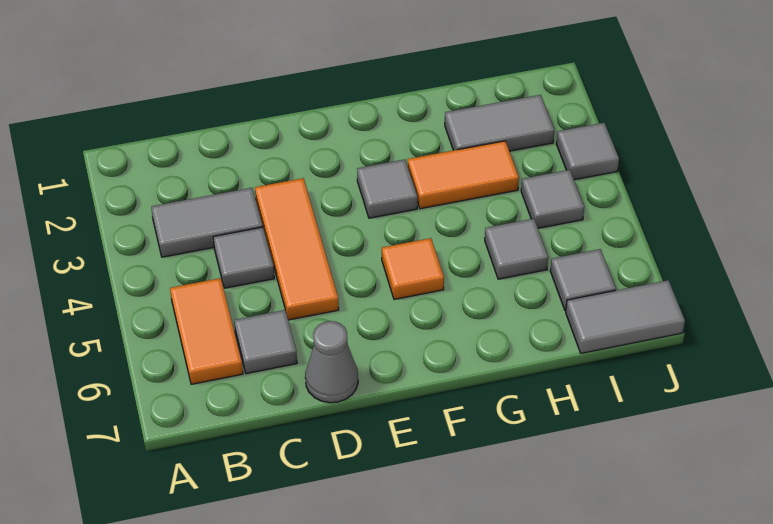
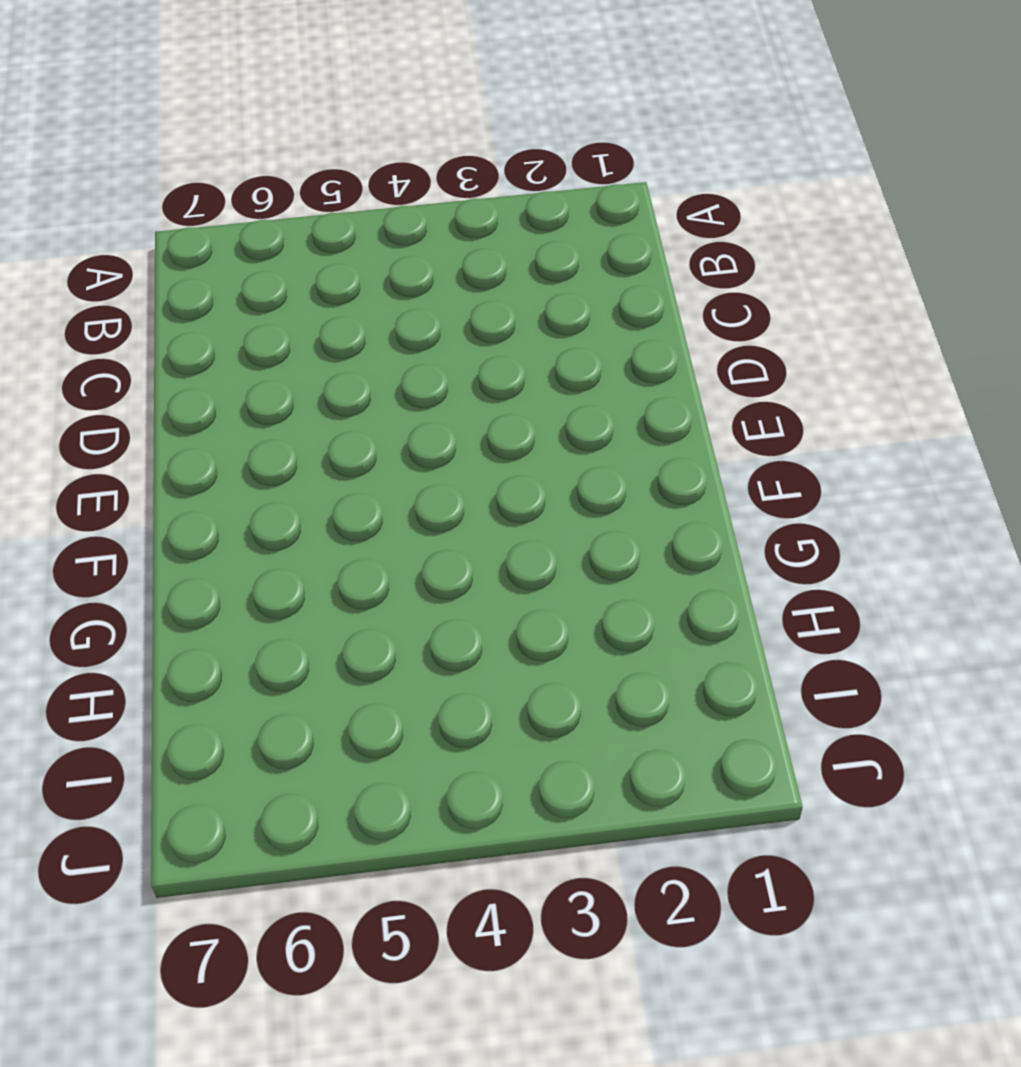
none -> grey tile B3:C3 level 1
none -> orange tile B5:B6 level 1
none -> grey tile C4 level 1

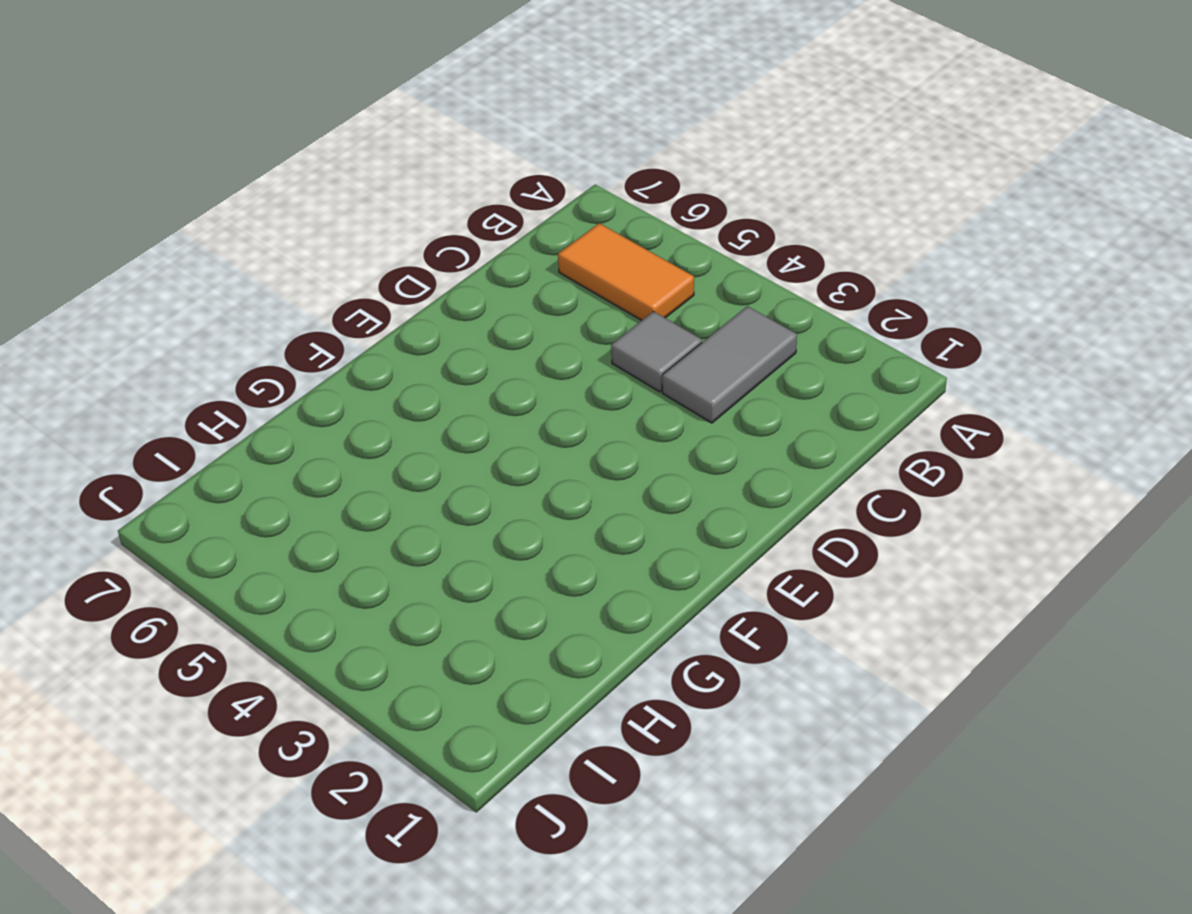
none -> grey tile C6 level 1
none -> orange tile D3:D5 level 1
none -> grey cone D7 level 1

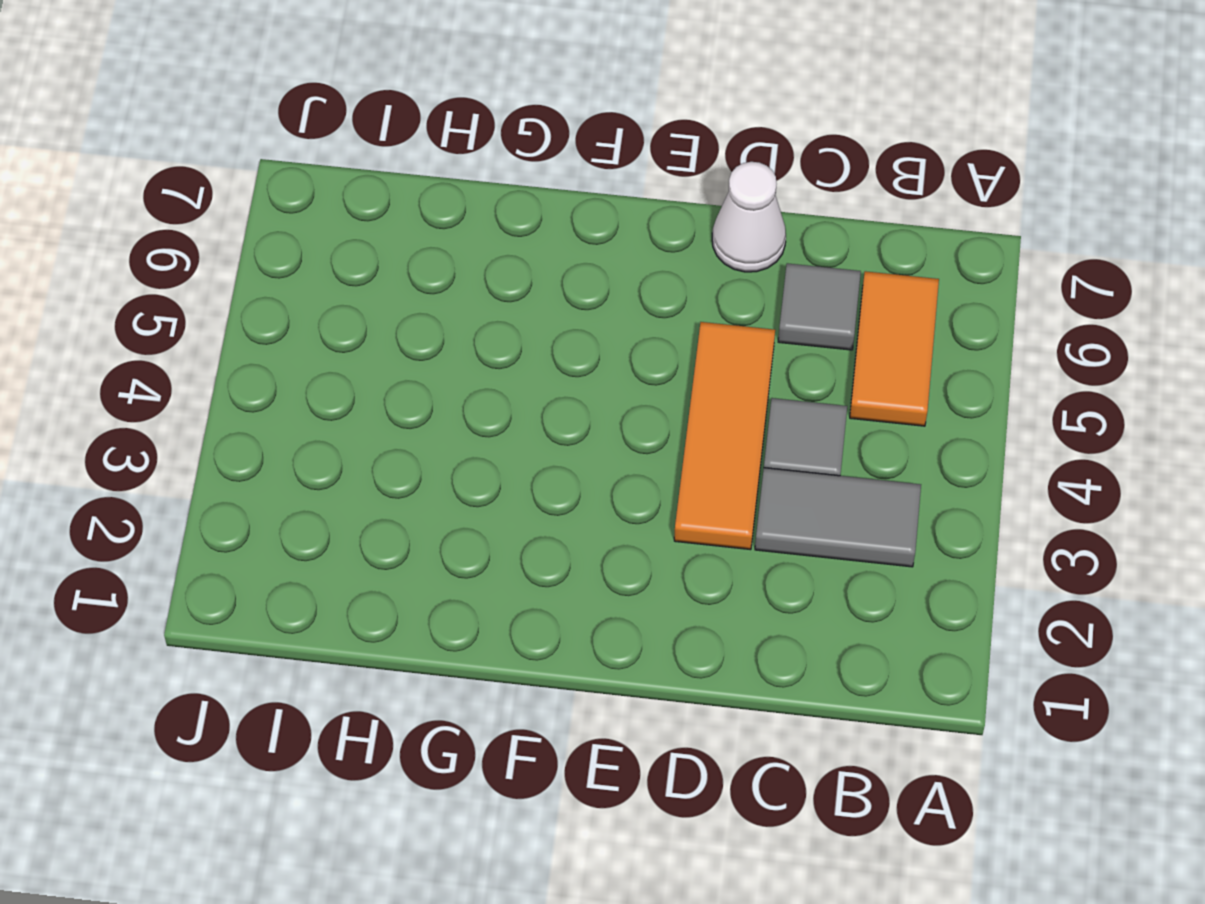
white cone D7 level 1 -> grey cone D7 level 1
none -> grey tile F3 level 1
none -> orange tile F5 level 1
none -> orange tile G3:H3 level 1

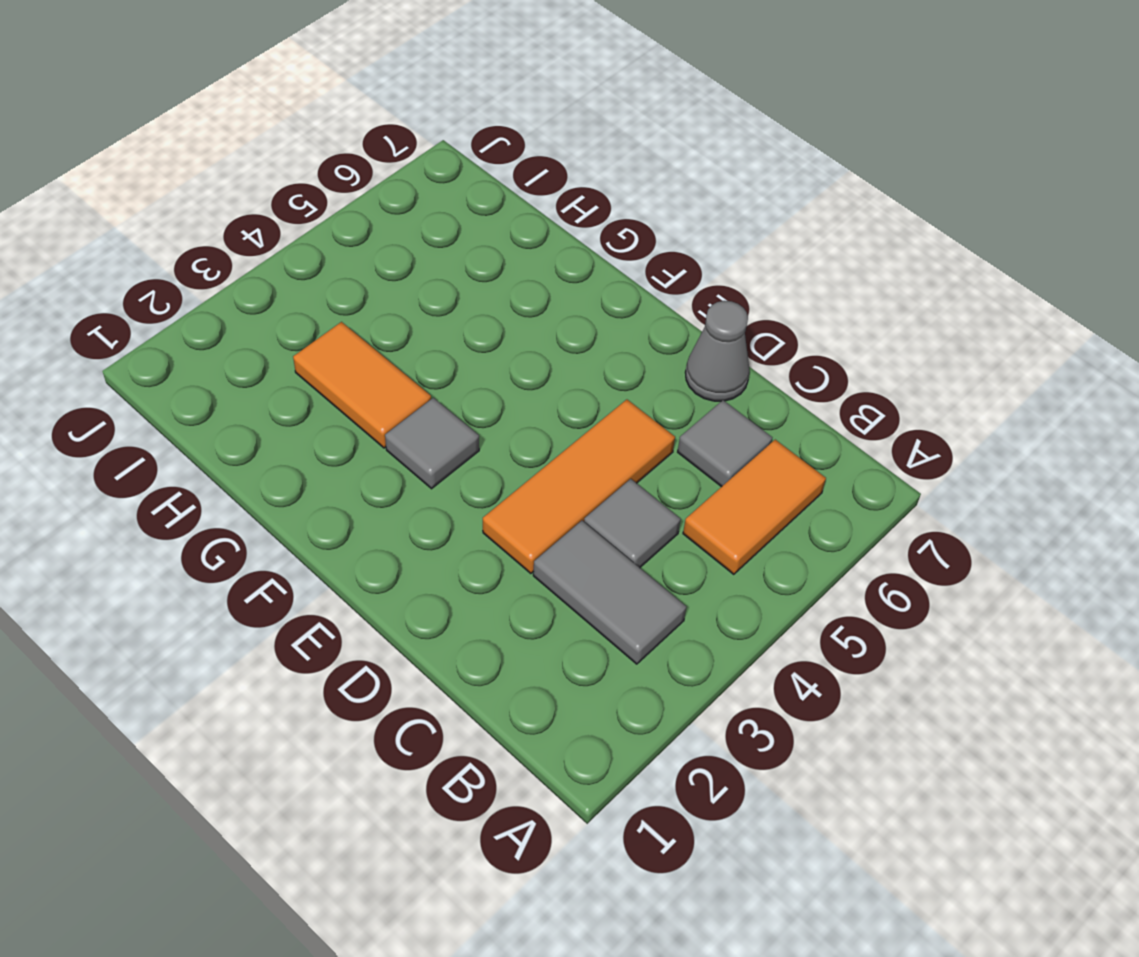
none -> orange tile F5 level 1
none -> grey tile H2:I2 level 1
none -> grey tile H5 level 1

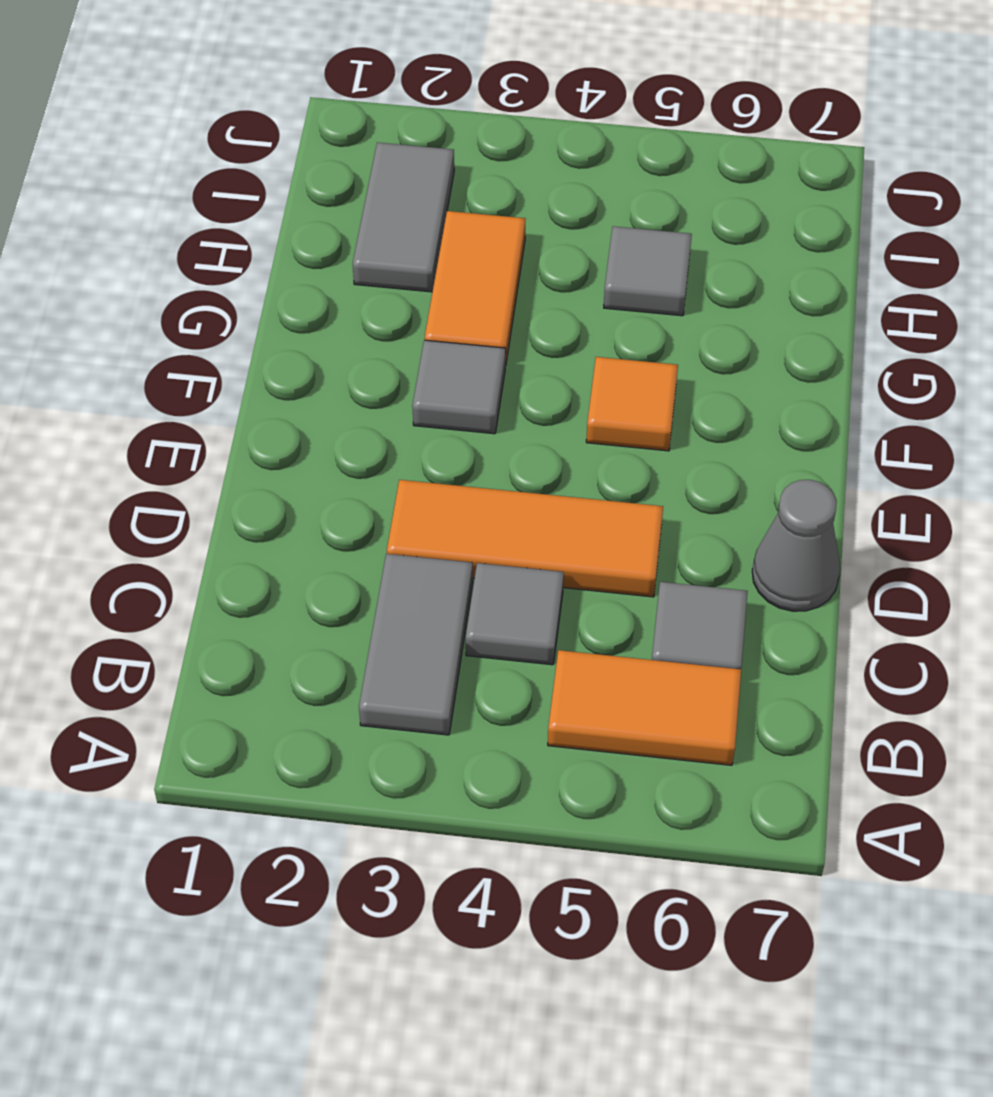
none -> grey tile I4 level 1
none -> grey tile I6 level 1
none -> grey tile I7:J7 level 1

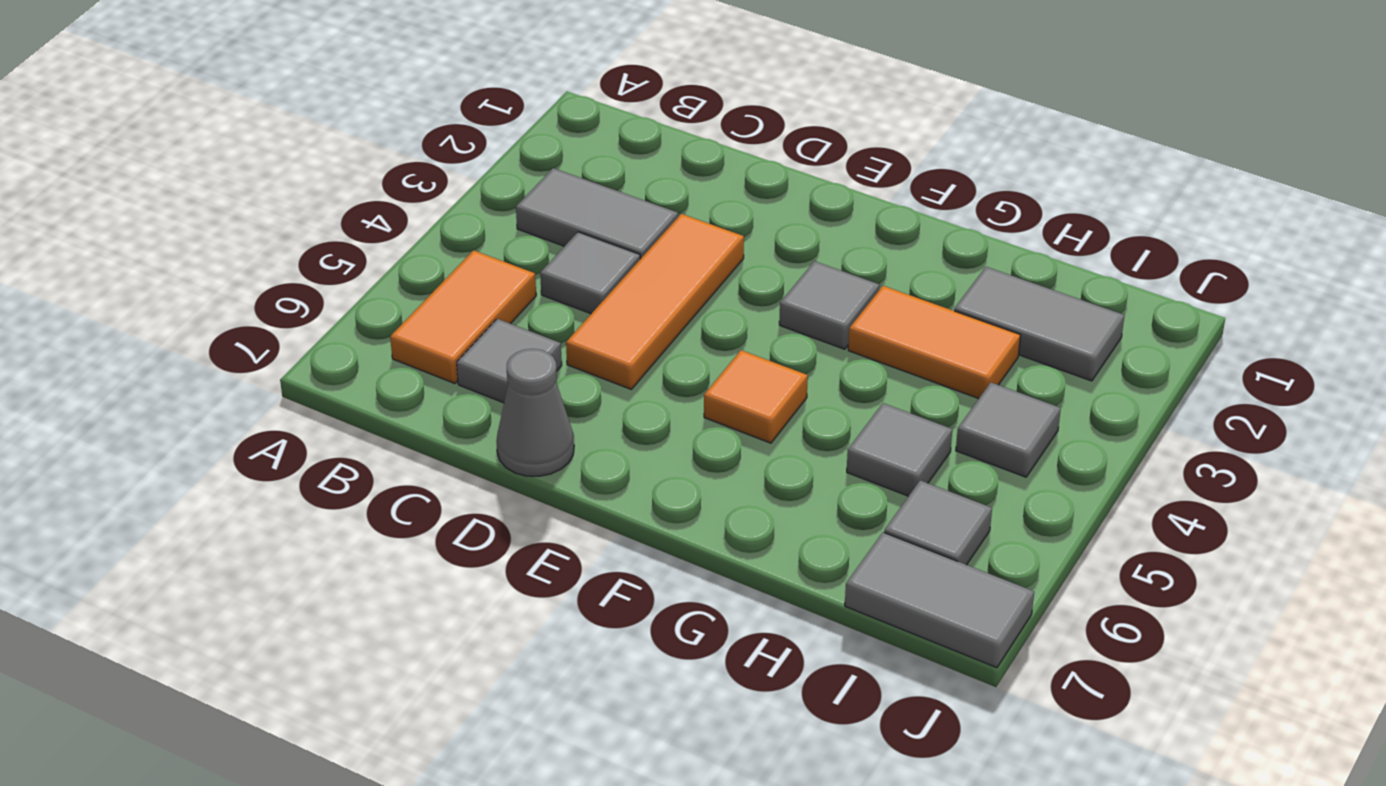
none -> grey tile J3 level 1

